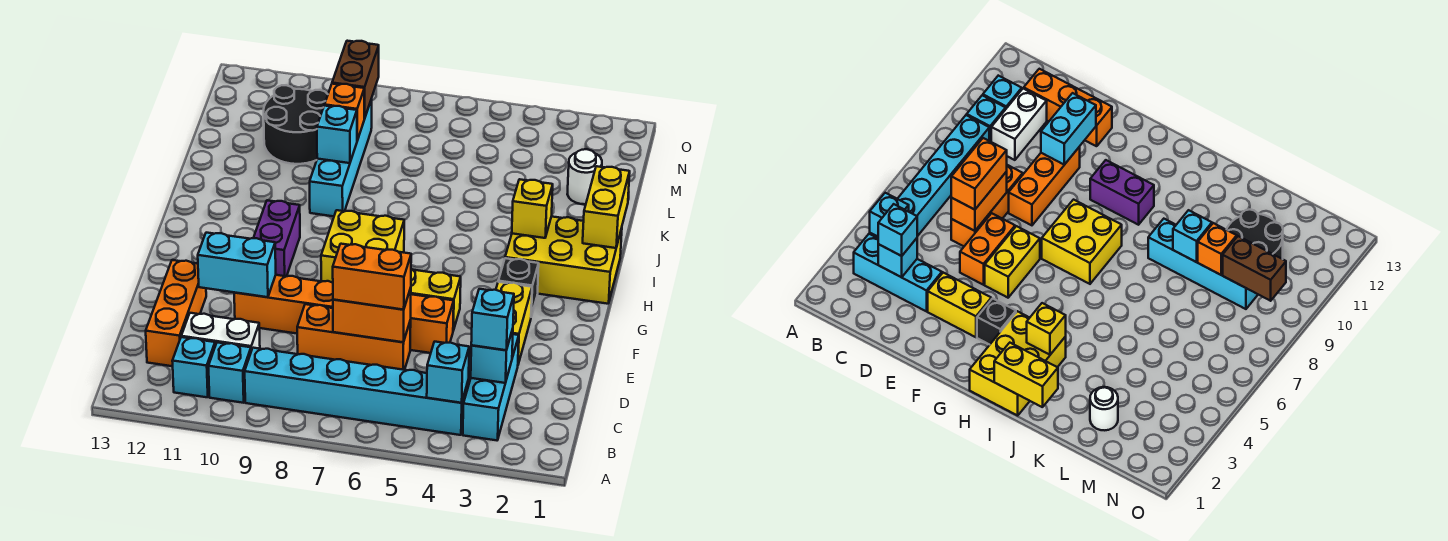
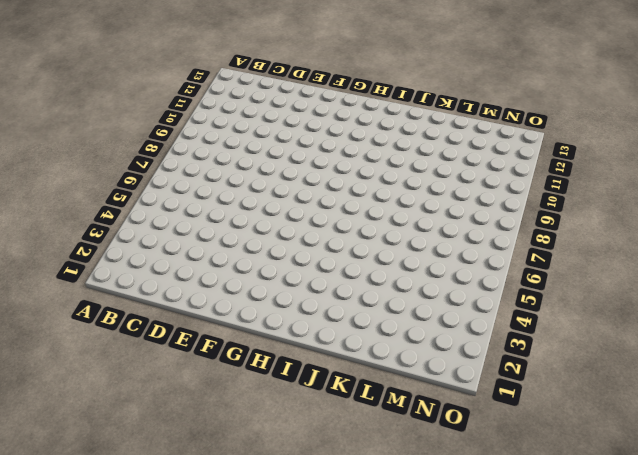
none -> cyan brick B3:D3 level 1
none -> cyan brick B4:B9 level 1
none -> cyan brick B10 level 1

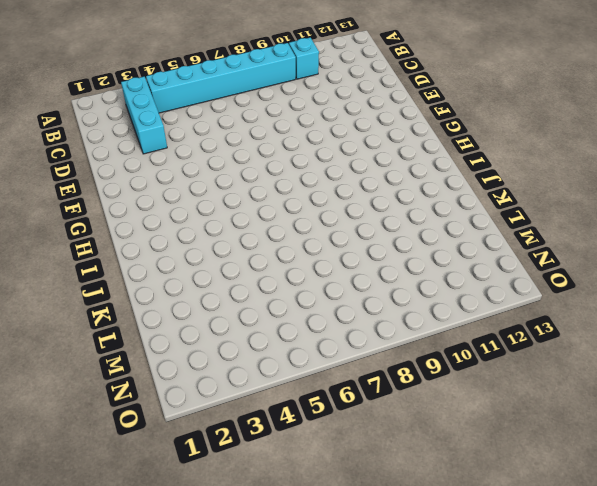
none -> cyan brick B11 level 1
none -> white brick C10:C11 level 1
none -> orange brick C12:E12 level 1

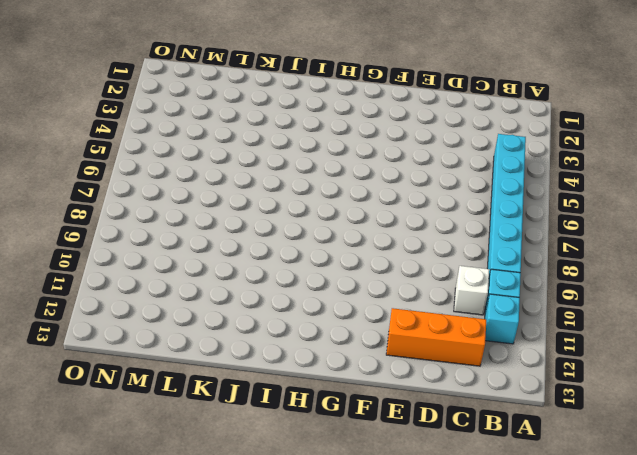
white brick C10 level 1 -> white brick C10:C11 level 1
none -> cyan brick B3:D3 level 1
none -> orange brick D6:D8 level 1
none -> yellow brick E3:F3 level 1

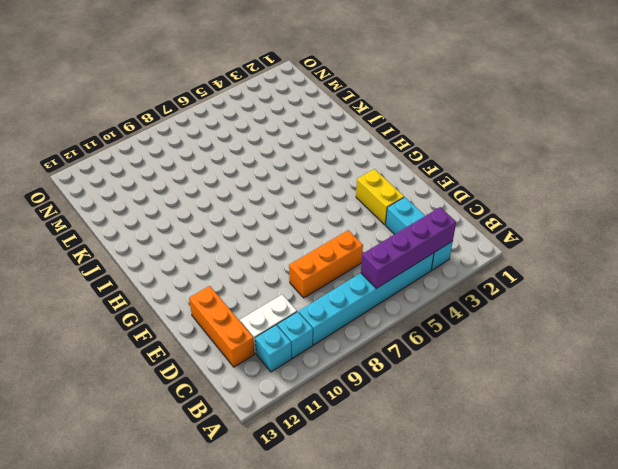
purple brick B3:B6 level 2 -> cyan brick B4 level 2
none -> orange brick E5:E6 level 1
none -> orange brick E8:E10 level 1
none -> yellow brick F5:F6 level 1

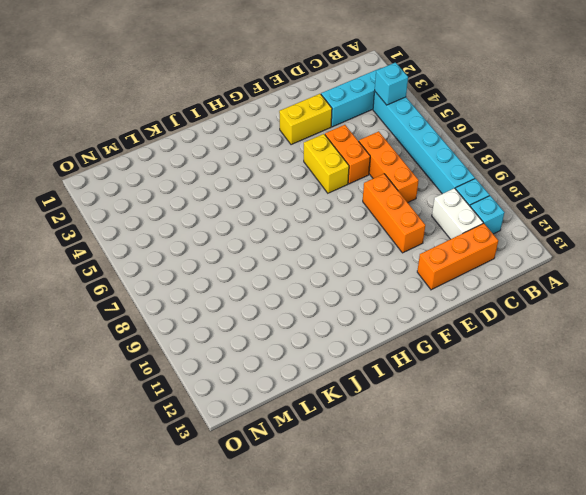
none -> black brick G3 level 1
none -> yellow brick G7:H8 level 1
none -> purple brick G10:H10 level 1

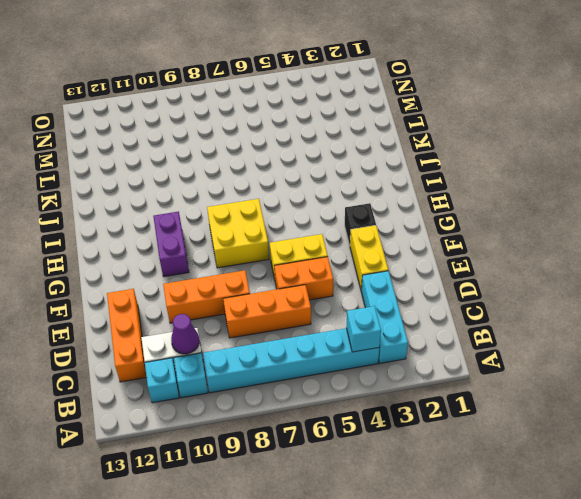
purple cone C10 level 2 -> none
none -> yellow brick H1:I3 level 1
none -> cyan brick J9:M9 level 1
none -> white round brick L2 level 1

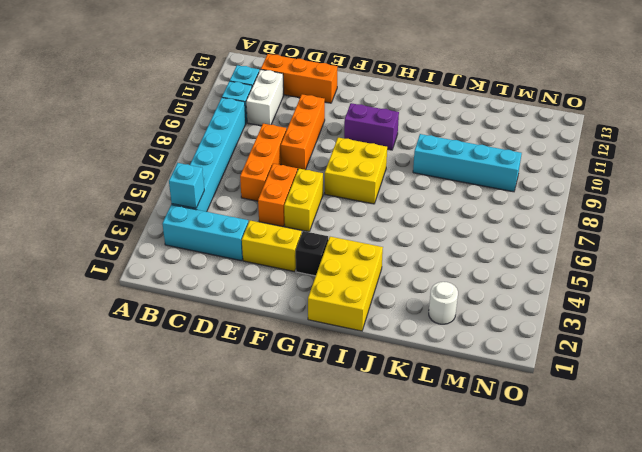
none -> black round brick L10:M11 level 1
none -> cyan brick C3 level 2
none -> orange brick D6:D7 level 2

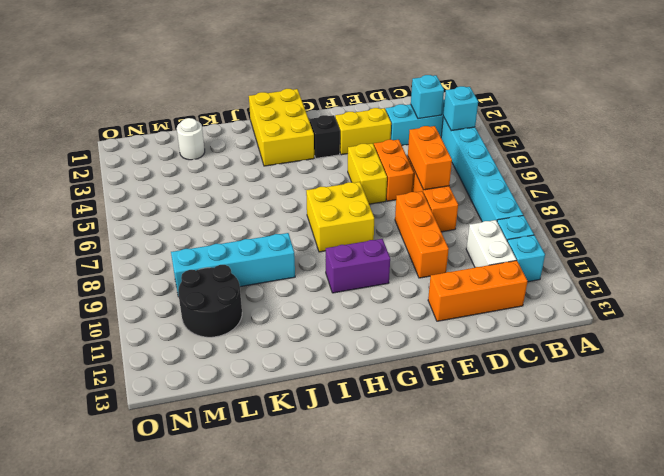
none -> cyan brick E10:E11 level 2
none -> yellow brick I1:J1 level 2
none -> yellow brick I3 level 2

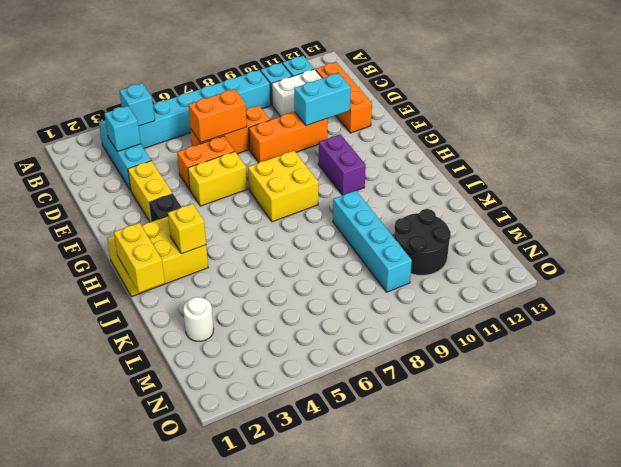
none -> cyan brick K9 level 2
none -> orange brick L9 level 2
none -> brown brick M9:N9 level 2

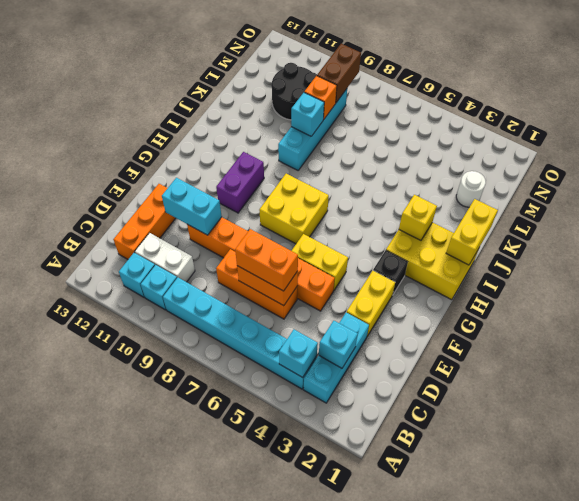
none -> cyan brick C3 level 3

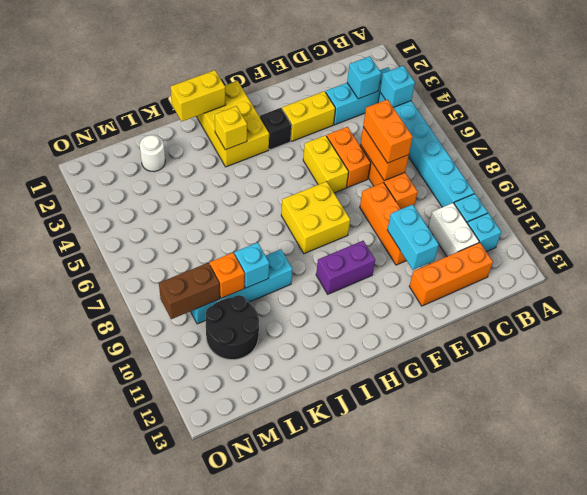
none -> cyan brick C3 level 3

